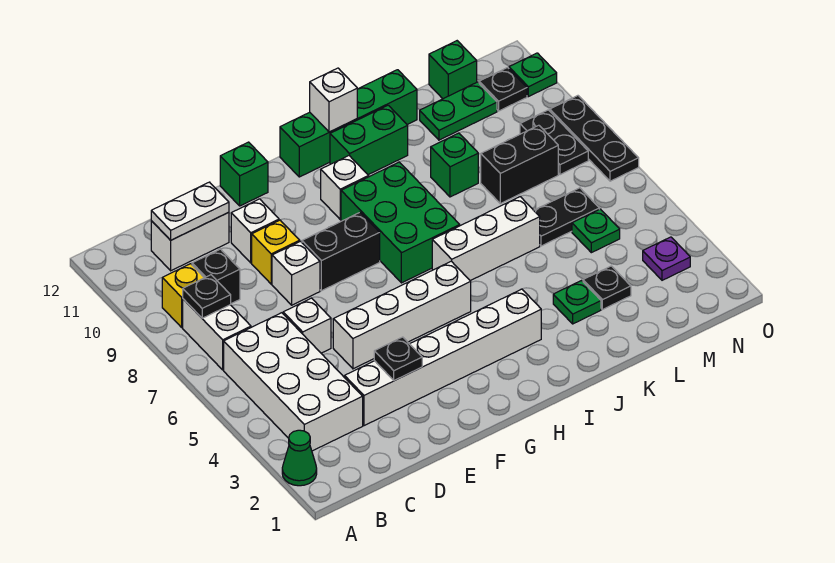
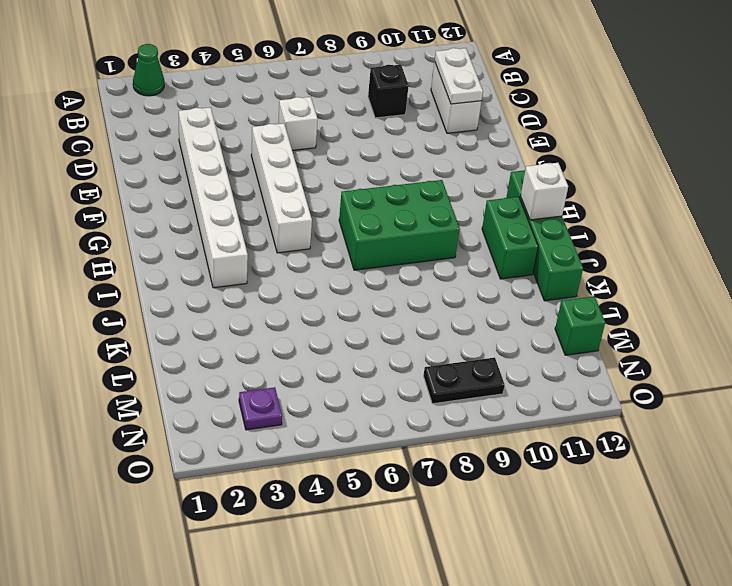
none -> white brick B3:C6 level 1
none -> white brick B7:B8 level 1
none -> yellow brick B9 level 1
none -> white brick E8 level 1

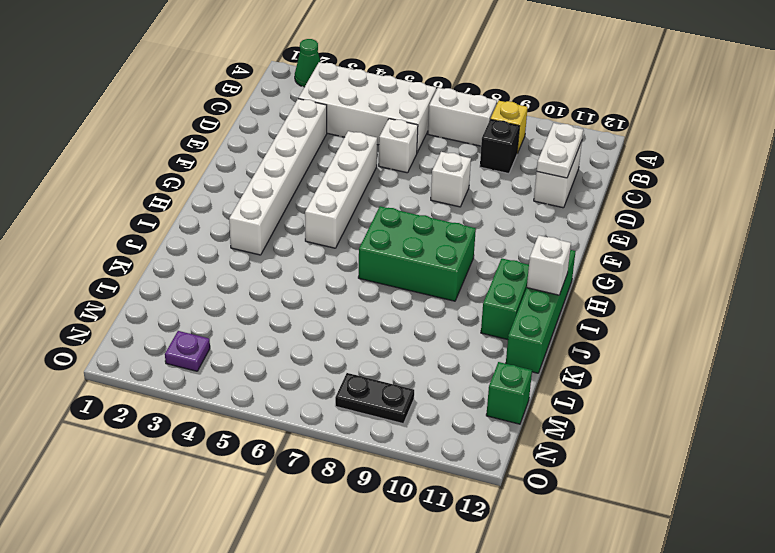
none -> yellow brick E9 level 1
none -> white brick E10 level 1
none -> black brick F8:G8 level 1
none -> green brick F12 level 1

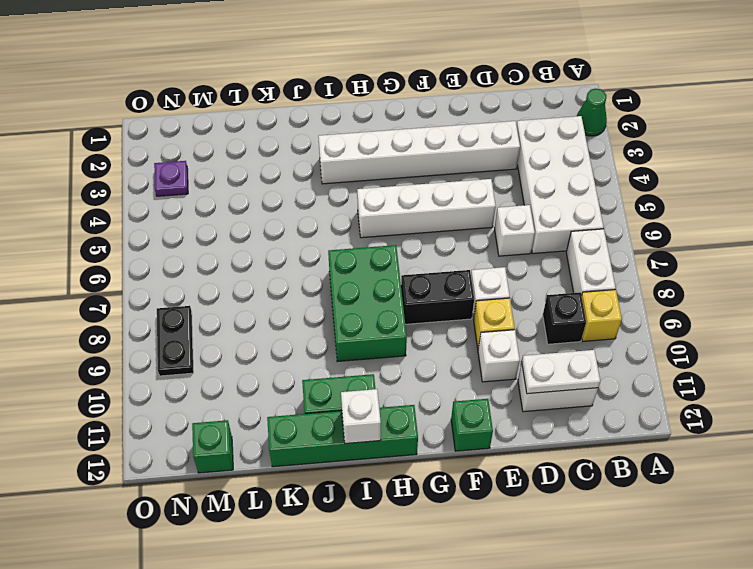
none -> white brick H10 level 1
none -> white brick I6:K6 level 1
none -> green plate K3 level 1
none -> green brick K9 level 1

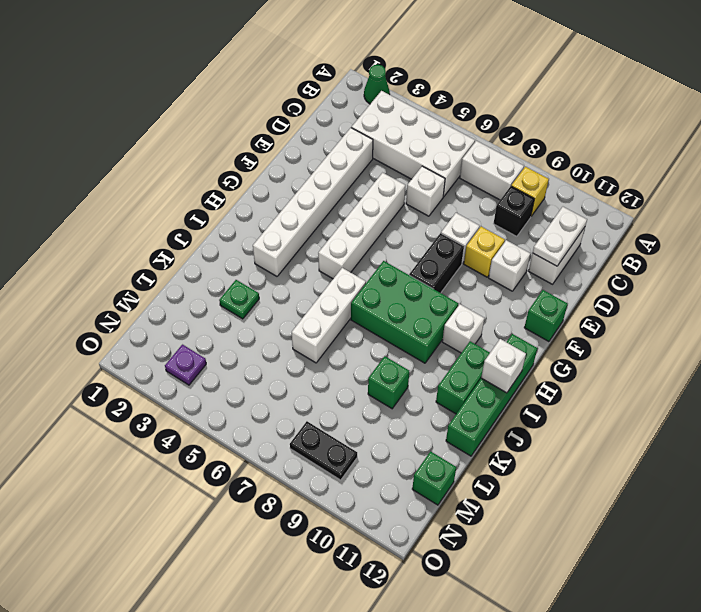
none -> black plate L3 level 1
none -> black plate L6:M6 level 1
none -> black brick L8:M8 level 1
none -> green plate L11:M11 level 1

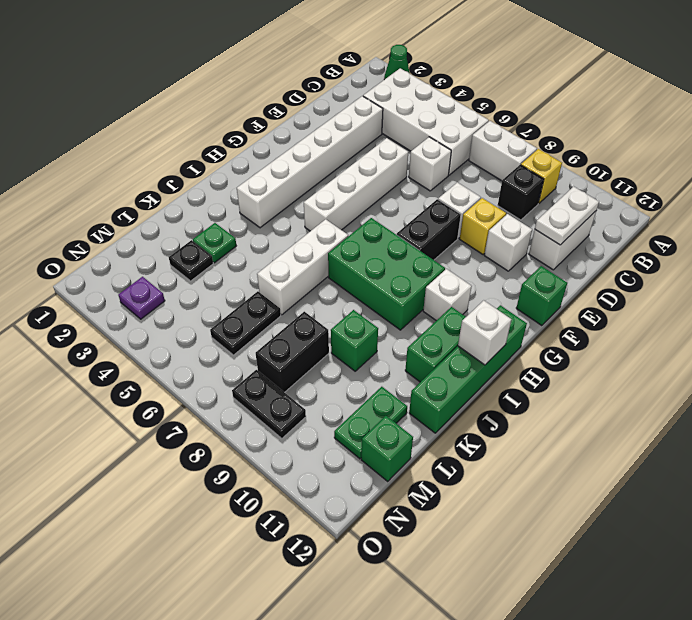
none -> green plate M5 level 1
none -> black plate N11 level 1
none -> black plate O7:O9 level 1
none -> green plate O11 level 1

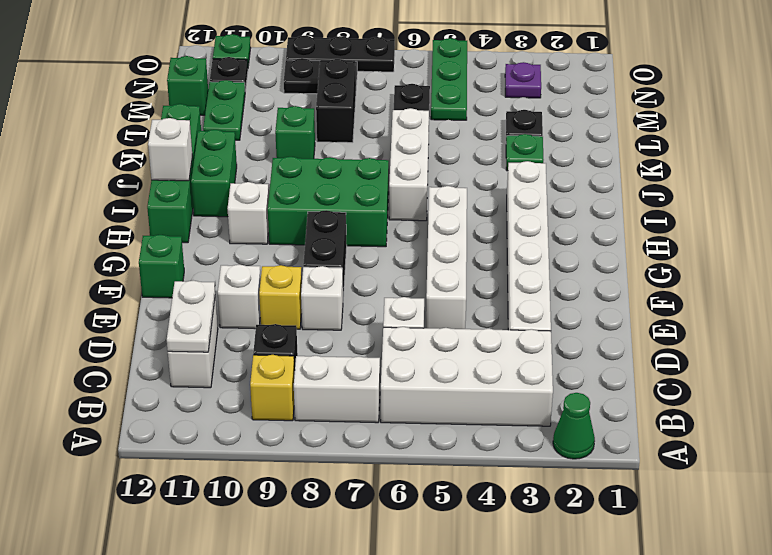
green plate M5:O5 level 1 -> green plate M5 level 1
none -> black plate B8 level 2
none -> black plate E3 level 2

